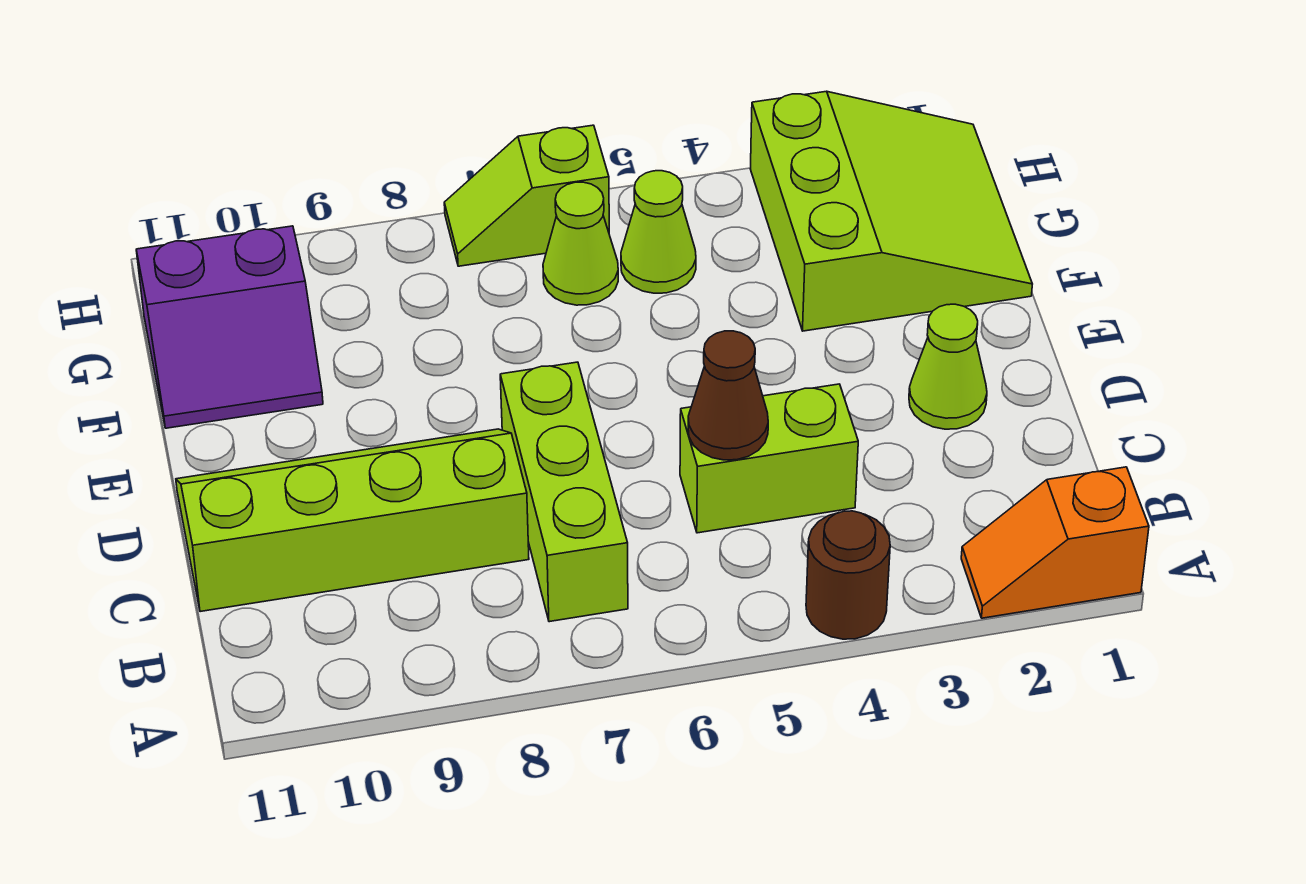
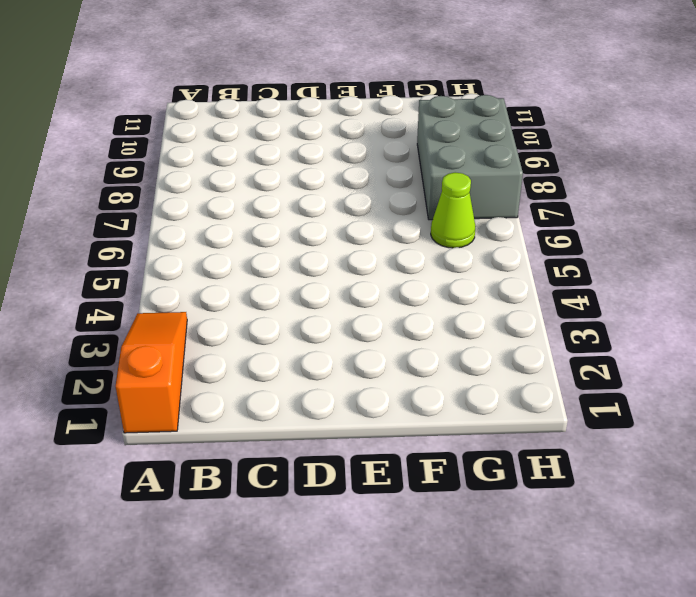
orange slope A1:A3 level 1 top 1 -> orange slope A1:A2 level 1 top 1
grey brick G7:H9 level 1 -> lime slope H6:H7 level 1 top 6
none -> brown round brick A4 level 1
none -> lime brick B7:D7 level 1
none -> lime brick C4:C5 level 1

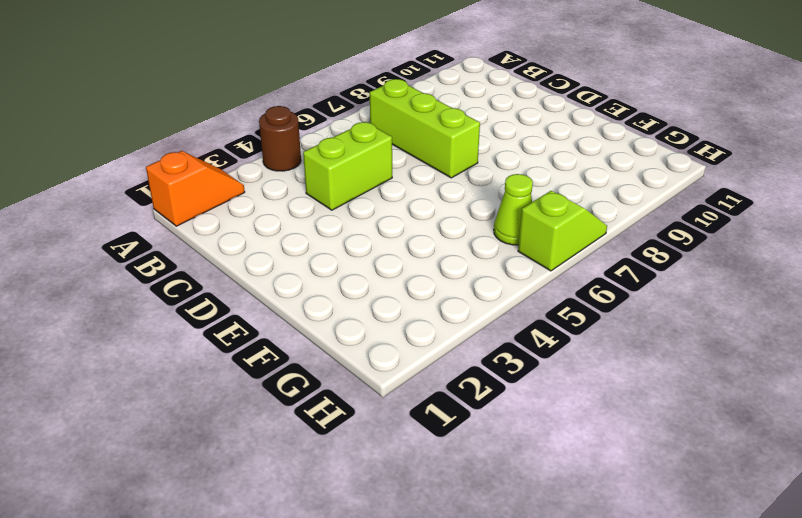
none -> lime slope C8:D11 level 1 top C
none -> lime cone D2 level 1
none -> lime slope F1:H3 level 1 top 3

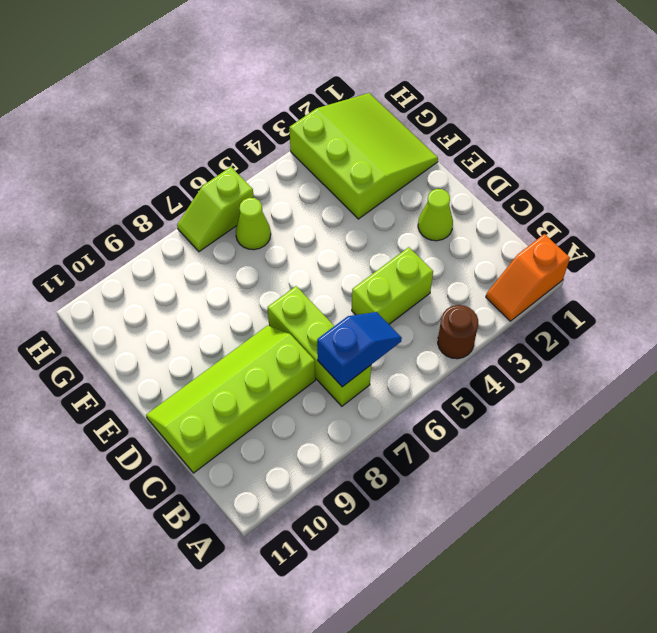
blue slope B6:B7 level 2 top 7 -> none
none -> purple slope F10:G11 level 1 top G
none -> lime cone G5 level 1
none -> brown cone C5 level 2

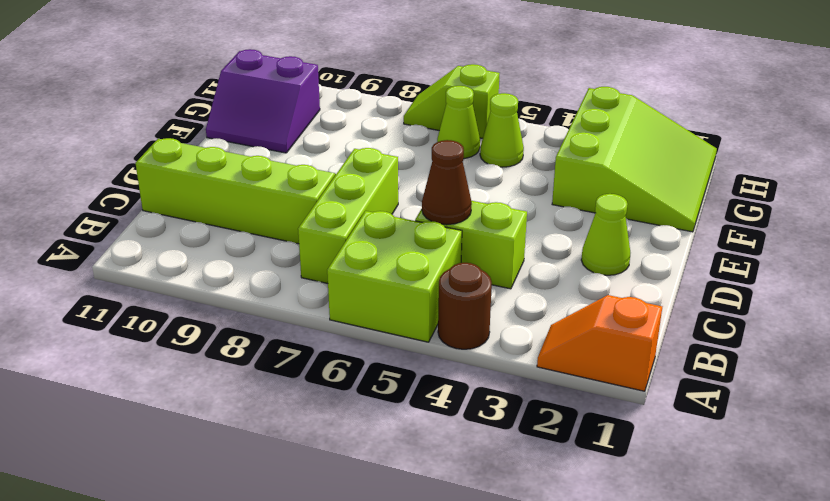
lime brick A5:B6 level 1 -> none

